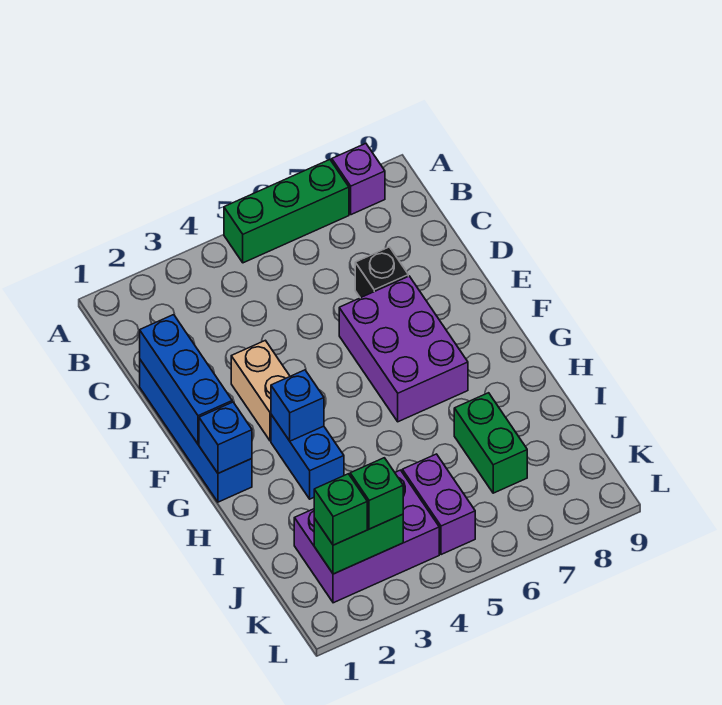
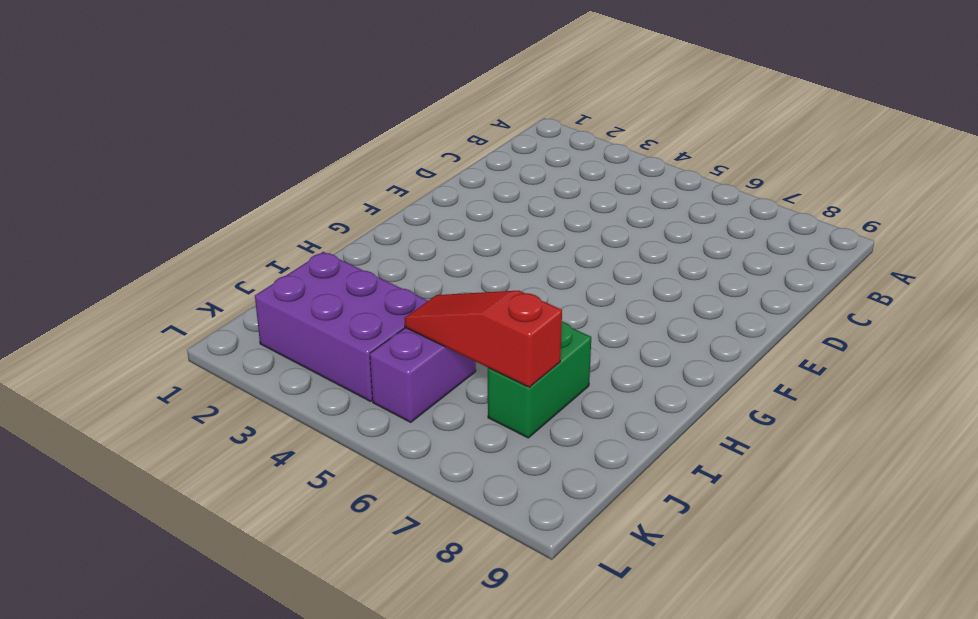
red slope J5:J7 level 2 top 7 -> none
none -> green brick A5:A7 level 1
none -> purple brick A8 level 1
none -> blue brick D1:G1 level 1

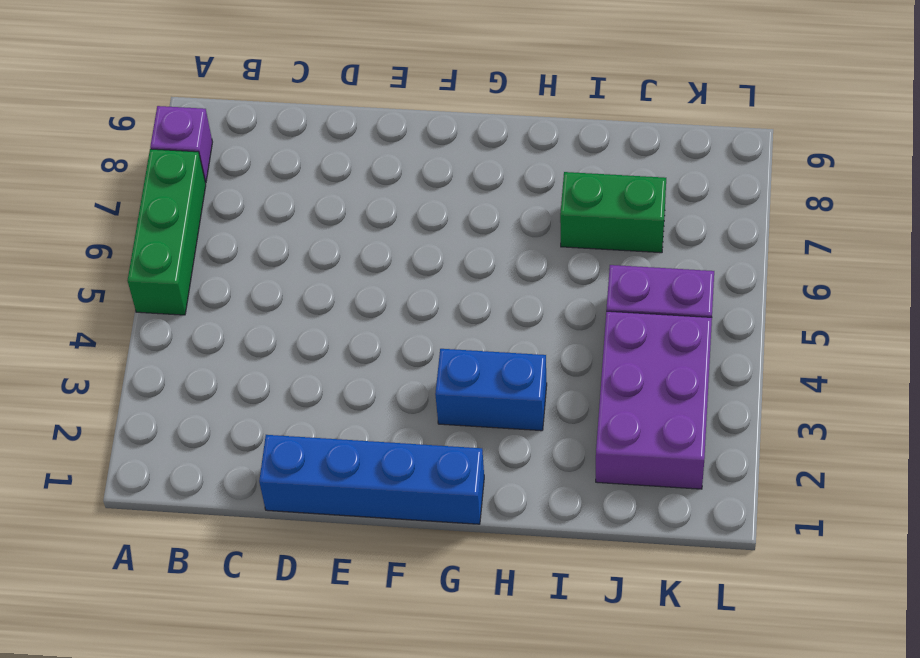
none -> black brick D7 level 1
none -> tan brick E3:F3 level 1
none -> purple brick E6:G7 level 1

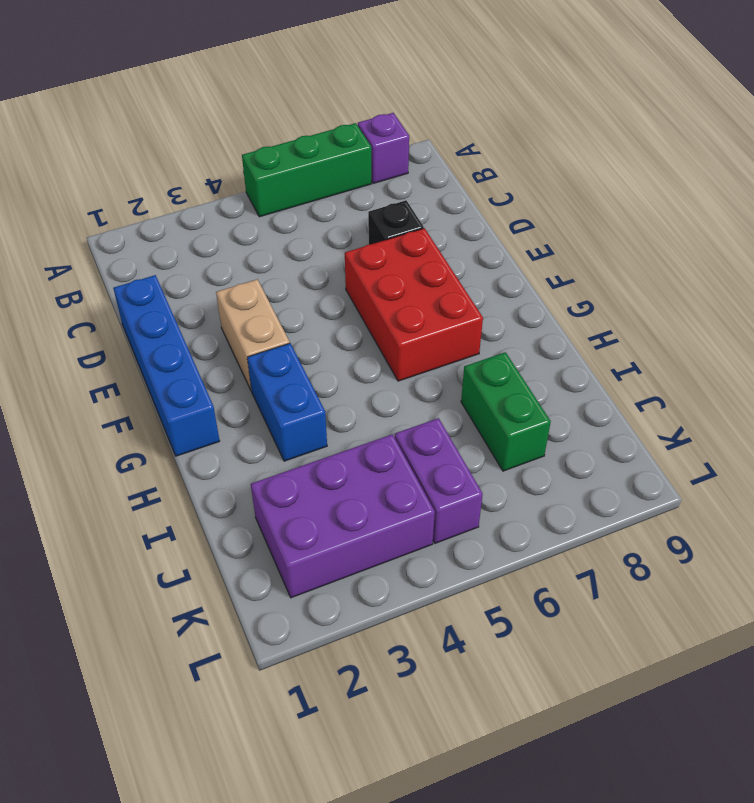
red brick E6:G7 level 1 -> purple brick E6:G7 level 1
none -> blue brick D1:F1 level 2
none -> blue brick G1 level 2
none -> blue brick G3 level 2

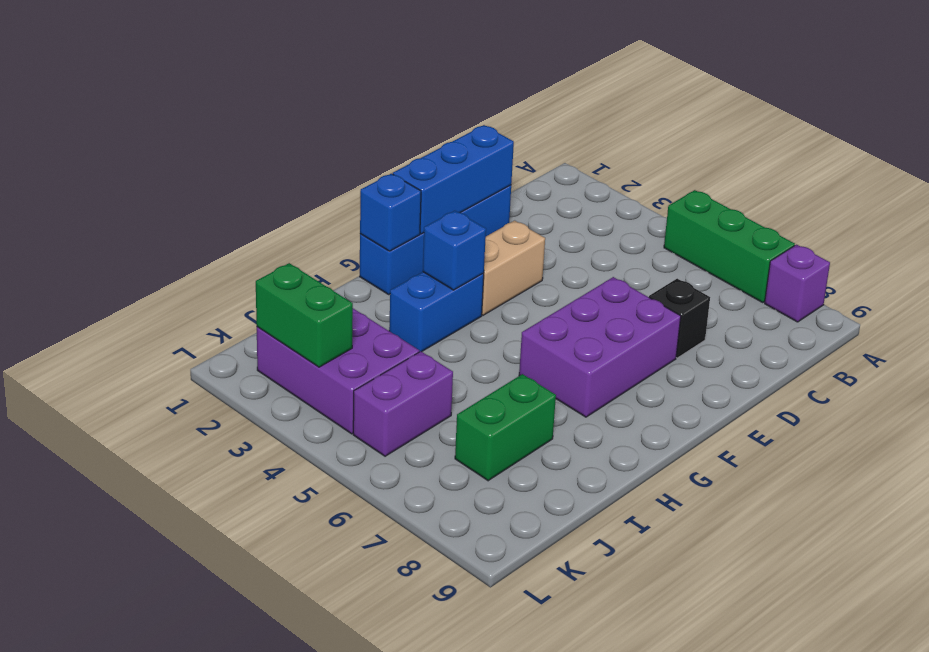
none -> green brick K2 level 3
none -> green brick K3 level 3

